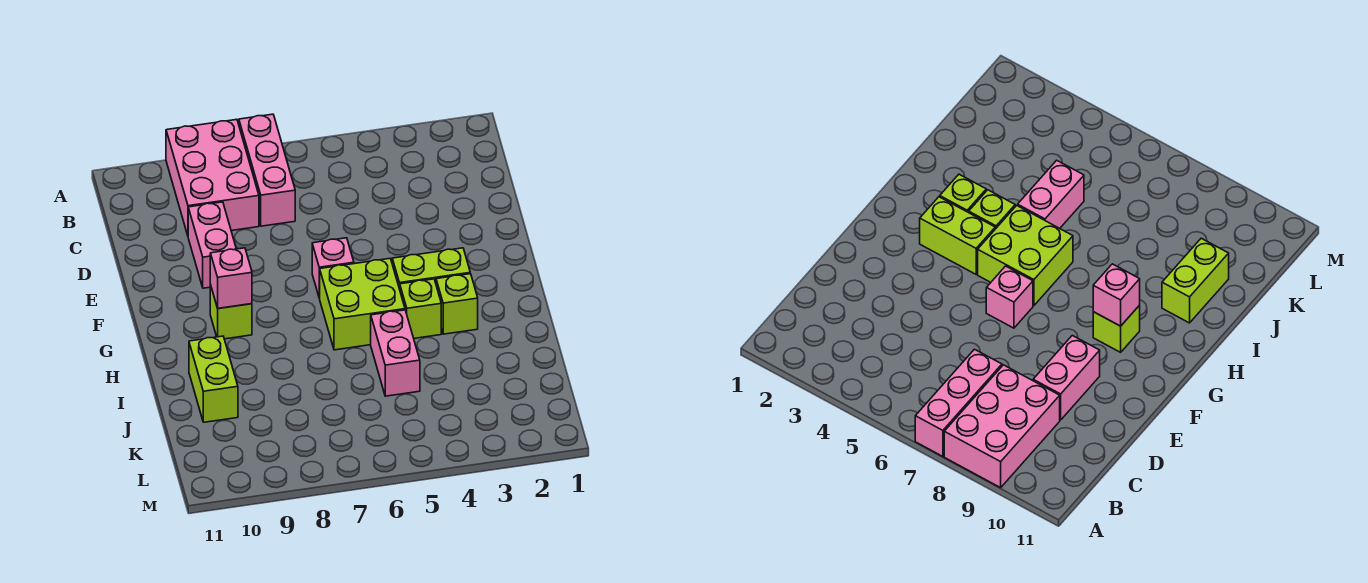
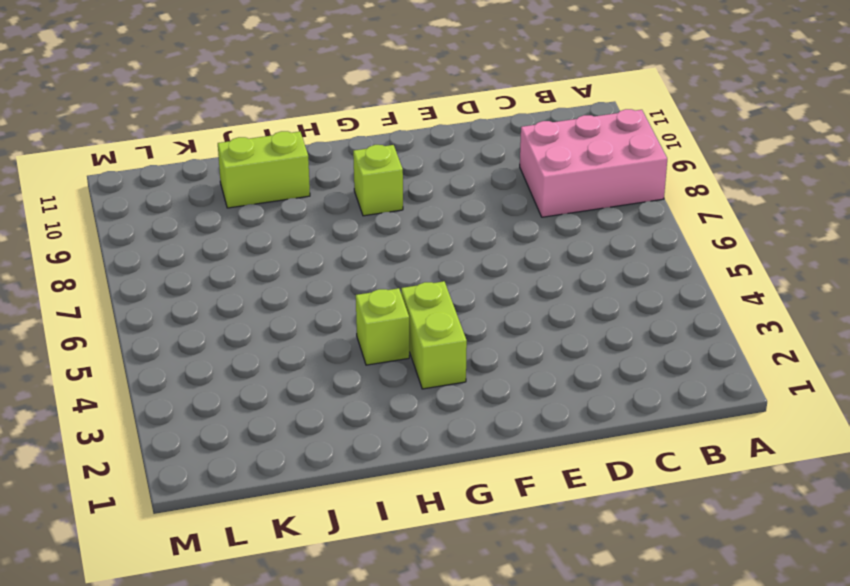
none -> pink brick A7:C7 level 1
none -> pink brick D9:E9 level 1
none -> pink brick F6 level 1

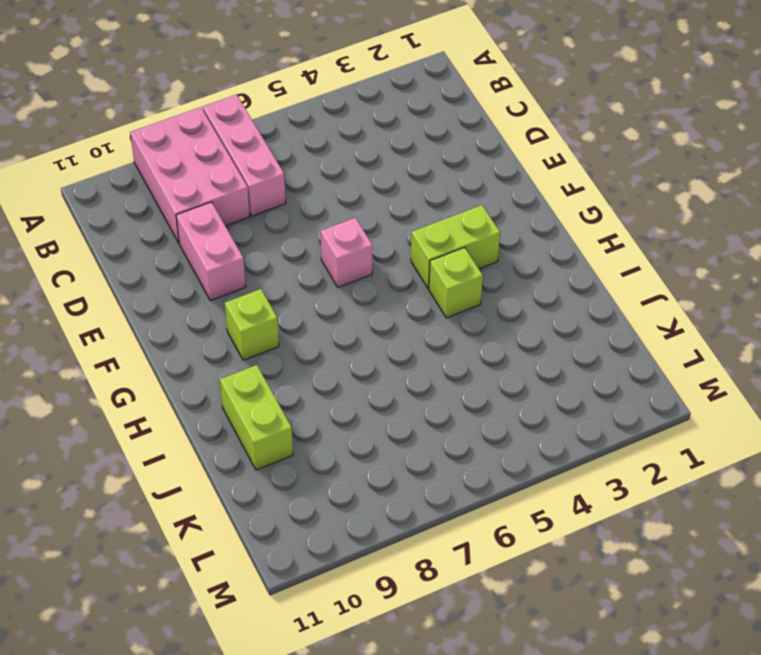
none -> lime brick G5:H6 level 1
none -> lime brick H3 level 1
none -> pink brick I5:J5 level 1

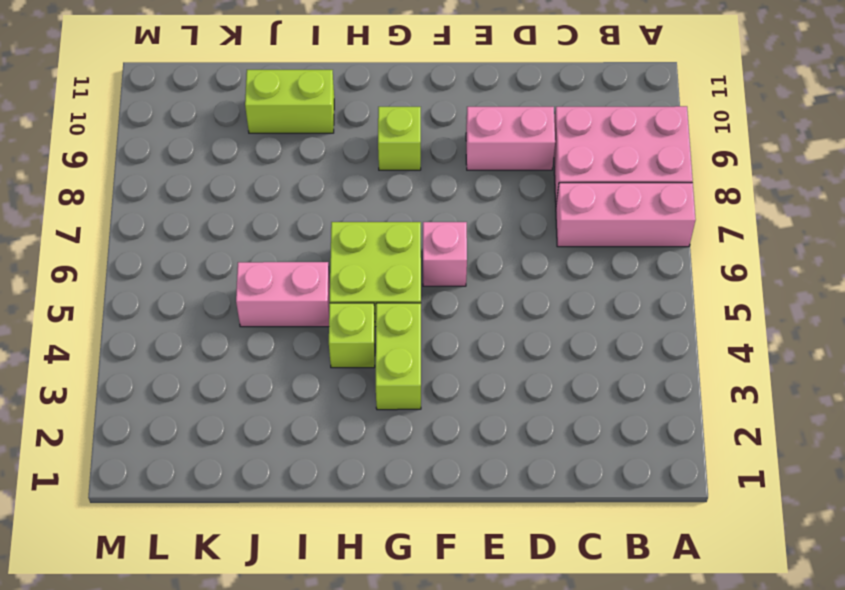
none -> lime brick H3 level 1
none -> pink brick G9 level 2

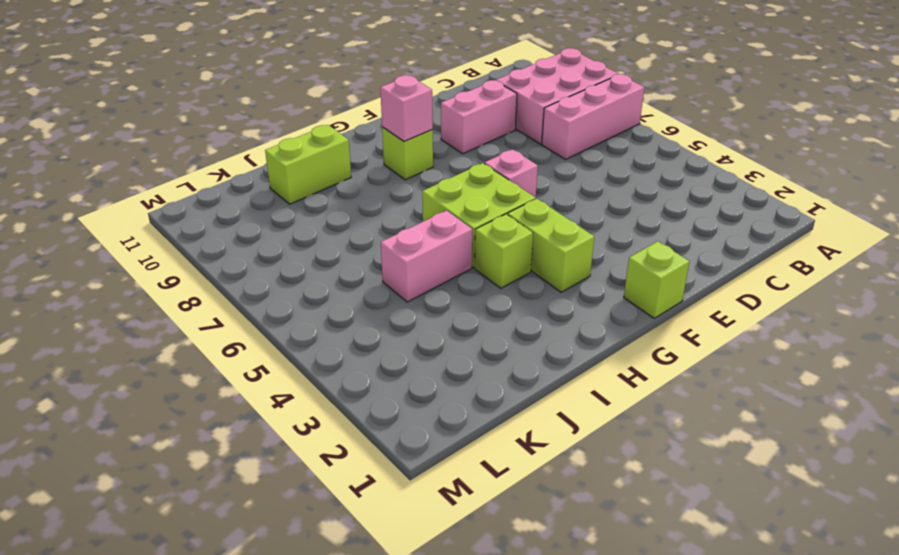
lime brick F1 level 1 -> lime brick H3 level 1

